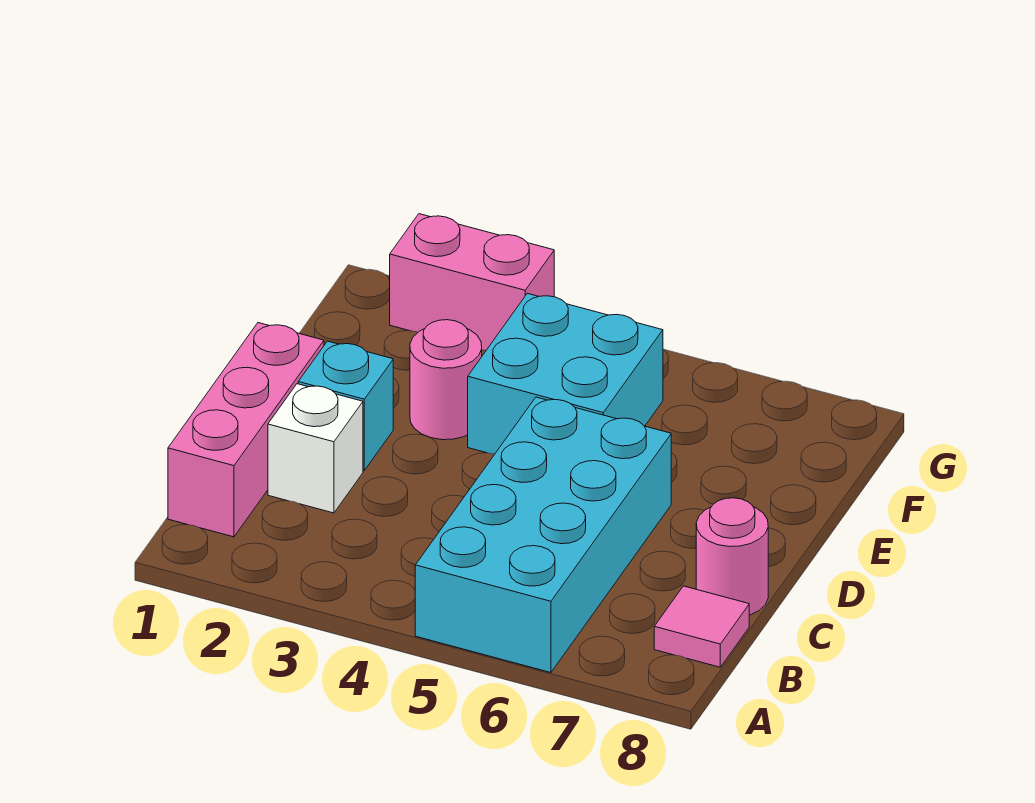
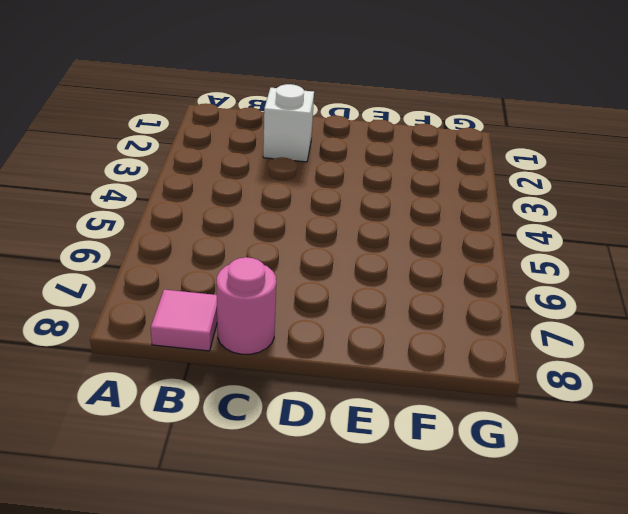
none -> cyan brick A5:D6 level 1
none -> pink brick B1:D1 level 1

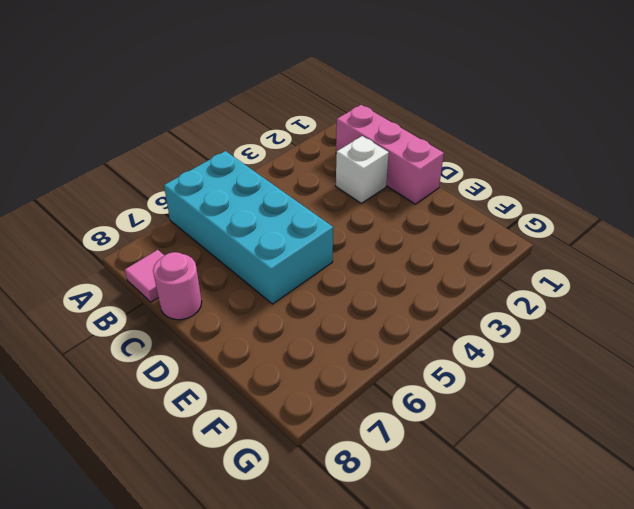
none -> cyan brick D2 level 1
none -> pink round brick E3 level 1

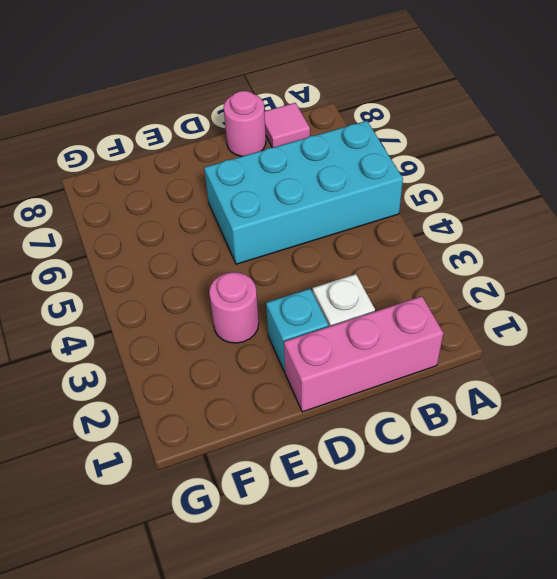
none -> cyan brick E4:F5 level 1
none -> pink brick G2:G3 level 1

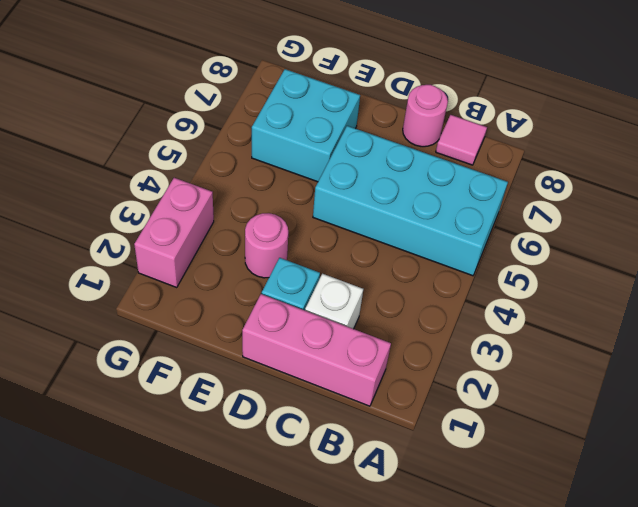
cyan brick E6:F7 level 1 -> cyan brick E4:F5 level 1

